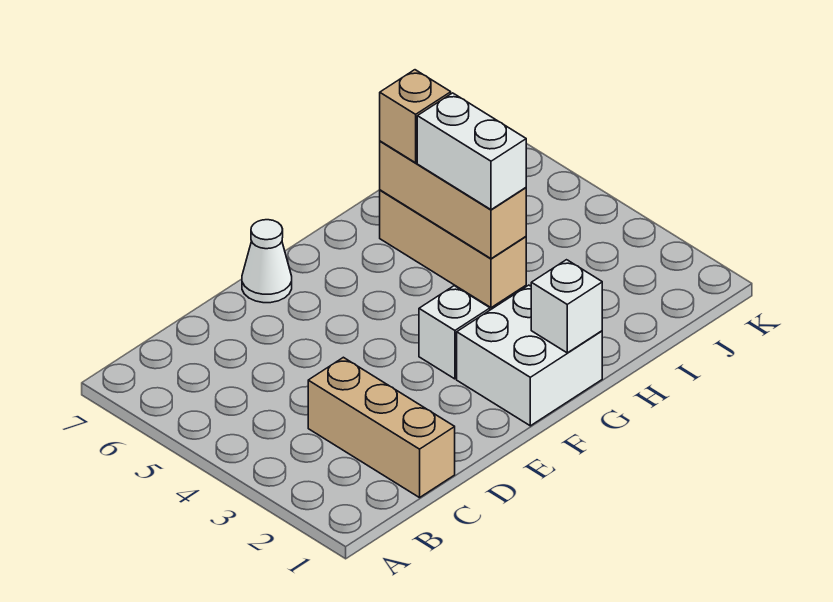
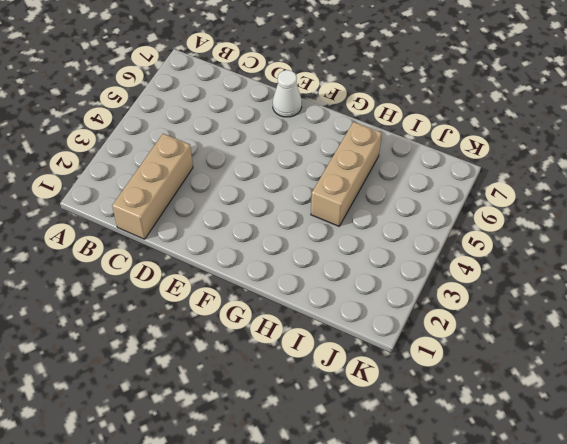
none -> white brick F1:G2 level 1
none -> white brick F3 level 1

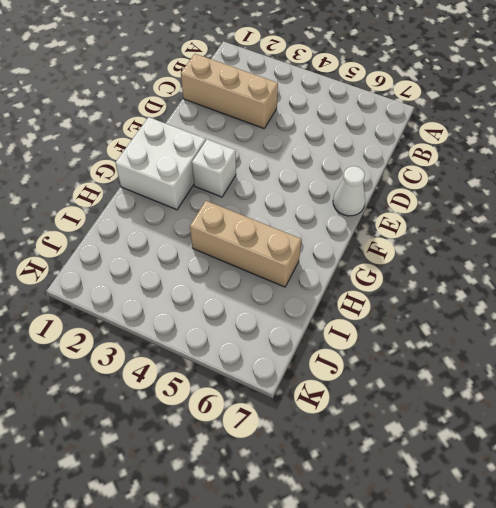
none -> white brick G1 level 2
none -> tan brick H4:H6 level 2

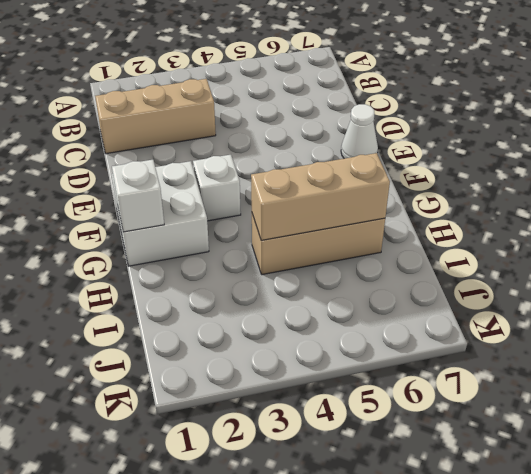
none -> white brick H4:H5 level 3
none -> tan brick H6 level 3

